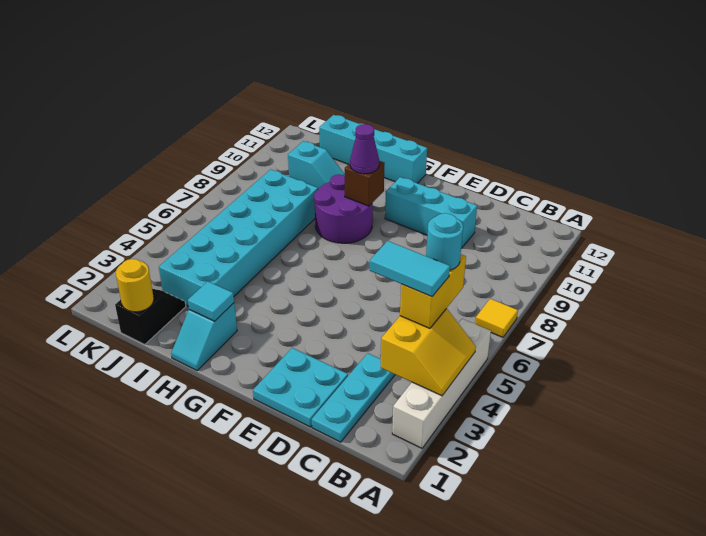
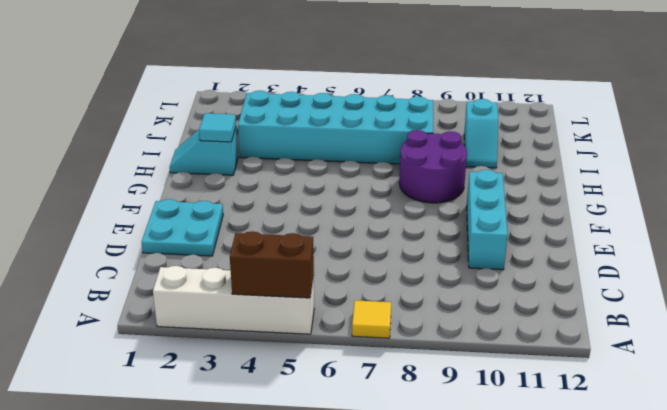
brown brick A4:A5 level 2 -> yellow slope A3:B4 level 2 top B
none -> cyan plate C1:C3 level 1
none -> cyan brick G12:J12 level 1
none -> black slope J1:J2 level 1 top 1

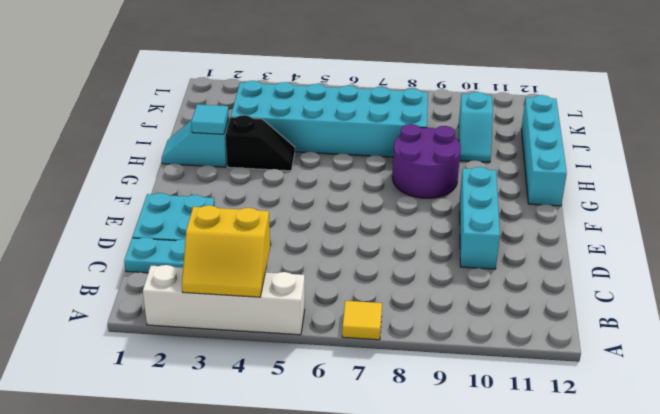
black slope H3:H4 level 1 top 3 -> black slope J1:J2 level 1 top 1
none -> brown brick G9 level 2
none -> yellow round brick J1 level 2
none -> yellow brick B4:B5 level 3

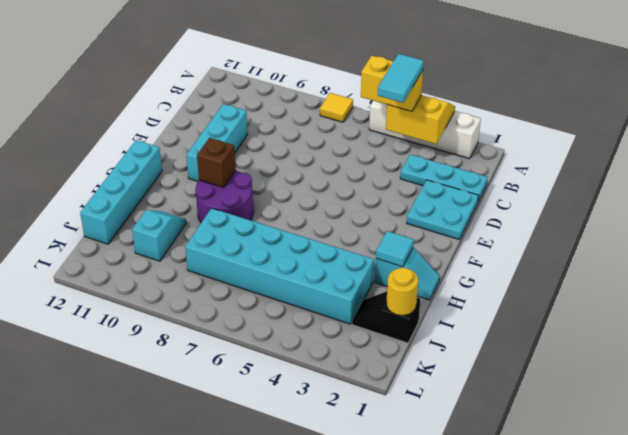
none -> purple cone G9 level 3
none -> cyan round brick B5 level 4

